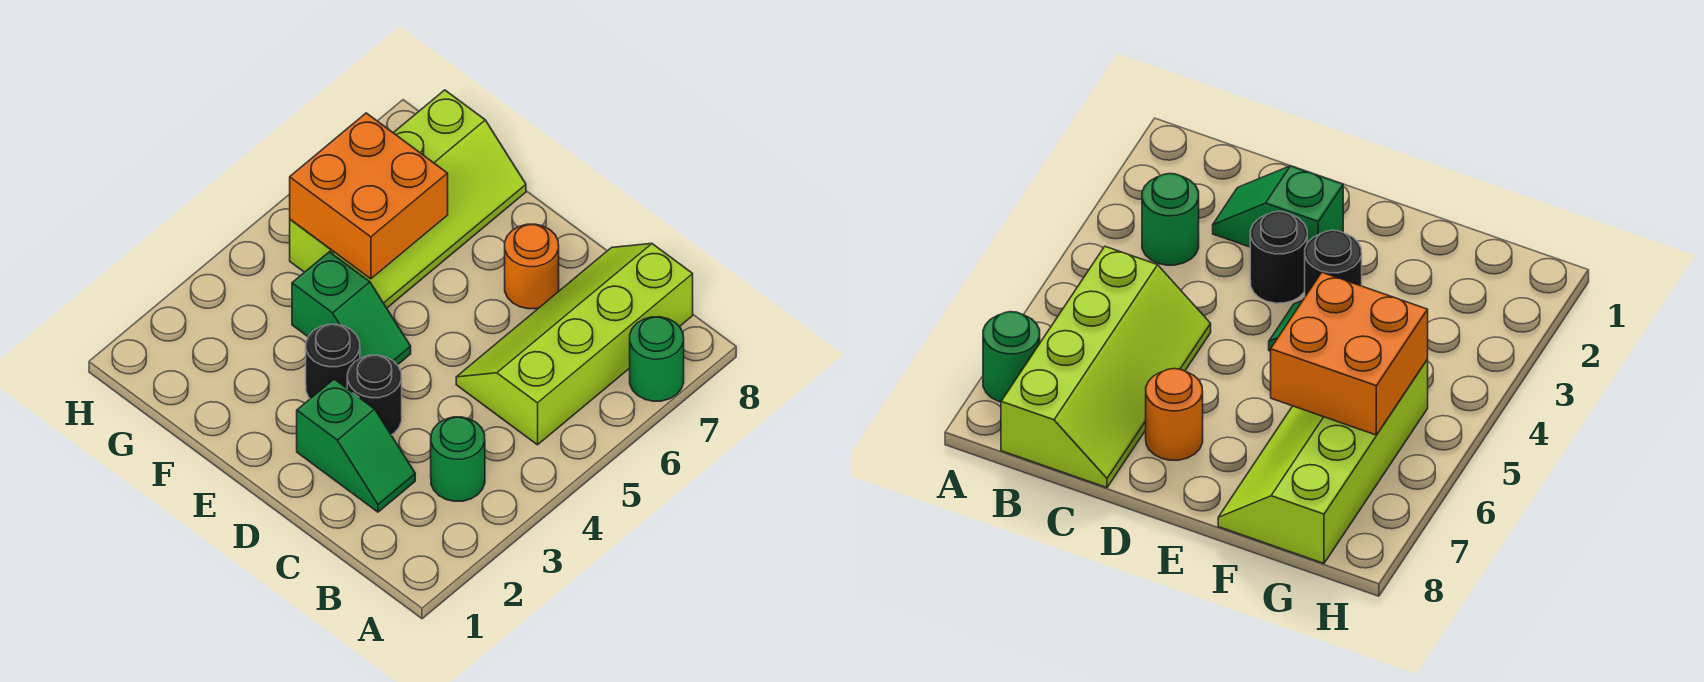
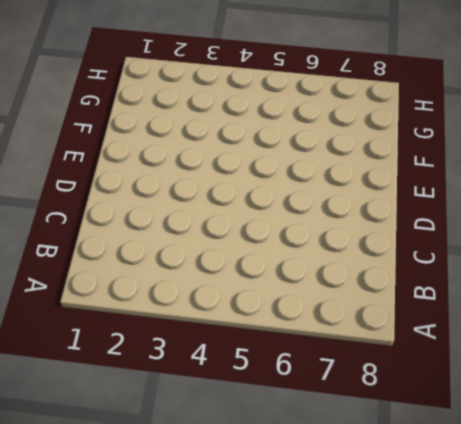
none -> green round brick A7 level 1
none -> green round brick B3 level 1

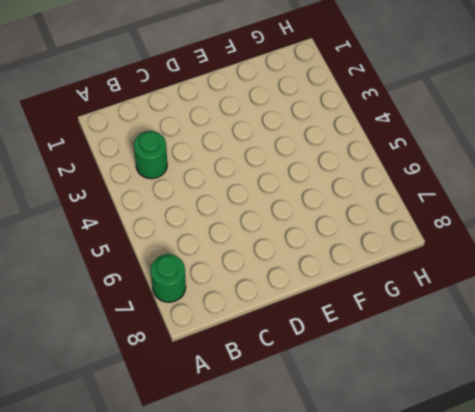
none -> lime slope B5:C8 level 1 top B
none -> green slope C2:D2 level 1 top D

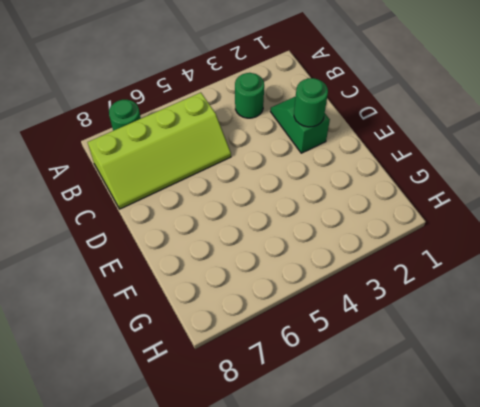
green round brick D2 level 2 -> none
none -> black round brick D3 level 1
none -> orange round brick D7 level 1

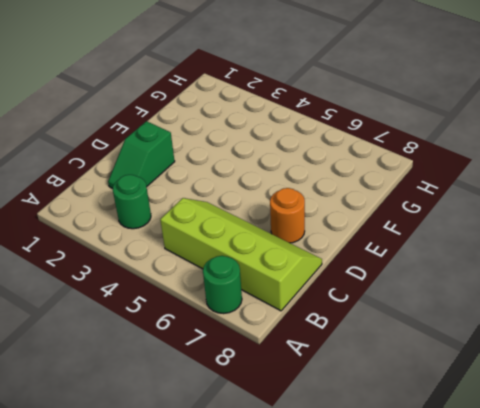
none -> black round brick D3 level 1
none -> black round brick E3 level 1

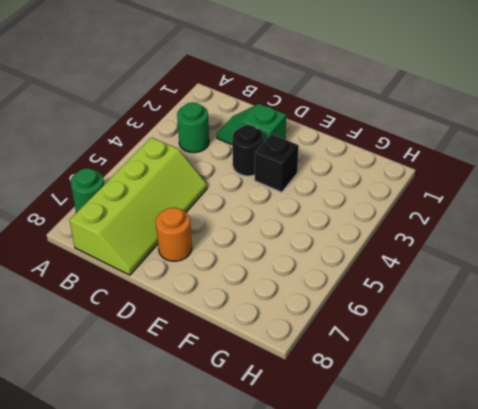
black brick E3 level 1 -> black round brick E3 level 1
none -> green slope E4:F4 level 1 top F
none -> lime slope F5:G8 level 1 top G

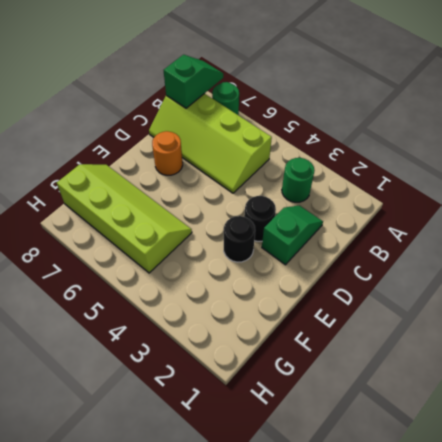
green slope A8:B8 level 2 top B -> green slope E4:F4 level 1 top F
none -> orange brick F5:G6 level 2

